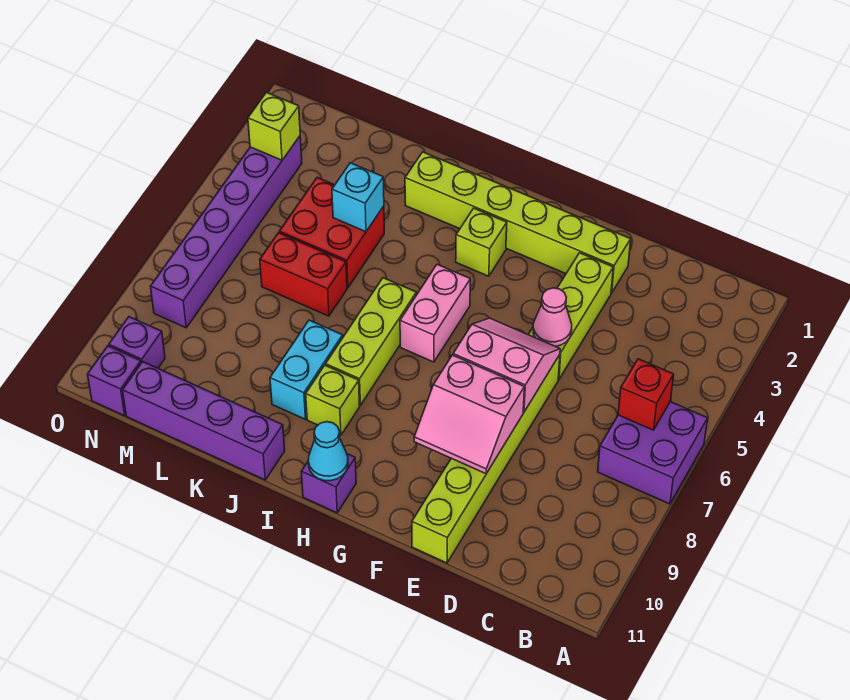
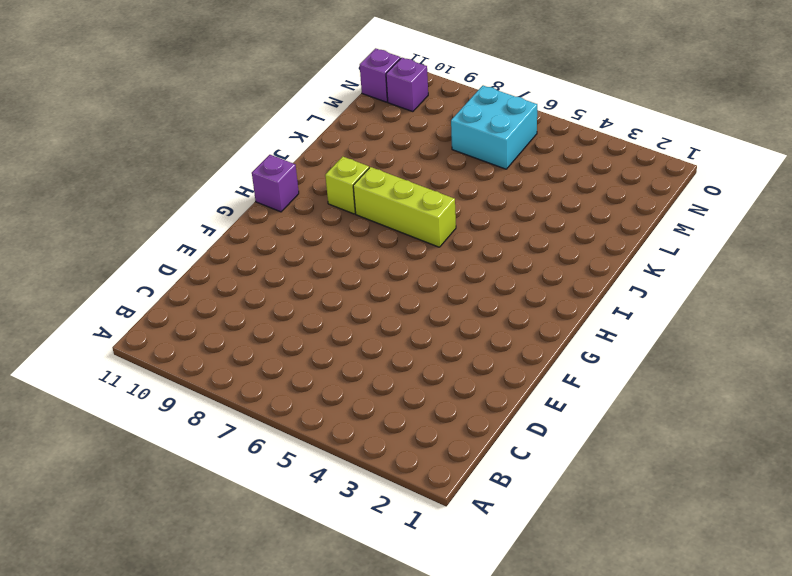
cyan brick M6:N7 level 1 -> purple brick N3:N8 level 1
none -> purple brick A6:B7 level 1
none -> lime brick E2:J2 level 1
none -> lime brick E3:E5 level 1

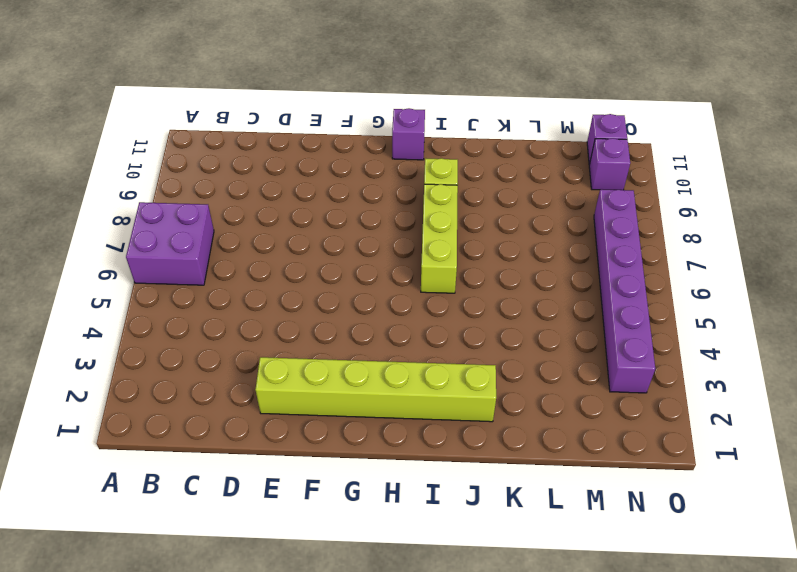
none -> lime brick E3:E5 level 1
none -> lime brick E6:E11 level 1
none -> lime brick H3 level 1

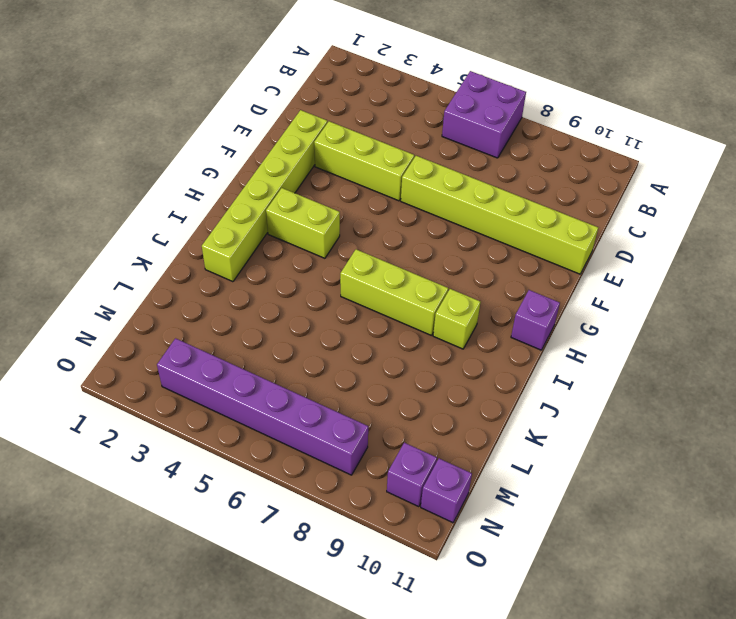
lime brick H3:H4 level 1 -> lime brick H3 level 1
none -> pink brick H5:H6 level 1
none -> cyan brick J8:J9 level 1
none -> purple brick J11:M11 level 1

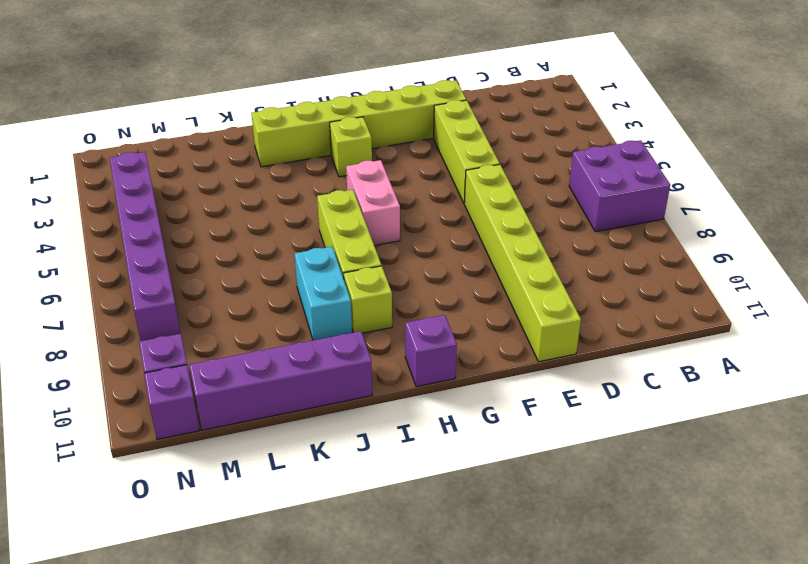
none -> red brick K4:L5 level 1
none -> red brick K6:L6 level 1
none -> red brick B6 level 2

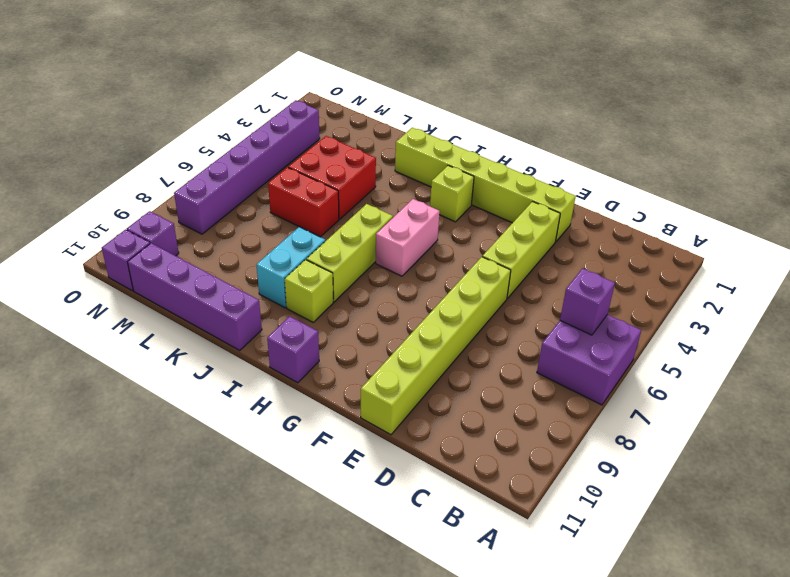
purple brick B6 level 2 -> red brick B6 level 2
none -> pink cone E5 level 2
none -> pink slope E6:F7 level 2 top 7
none -> pink slope E8:F9 level 2 top 8

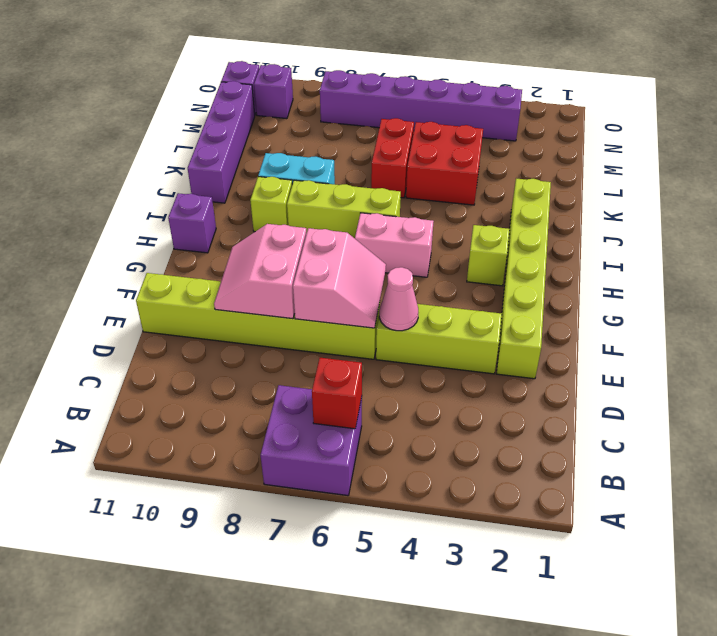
none -> cyan cone H11 level 2
none -> cyan brick K4 level 2
none -> lime brick N3 level 2

